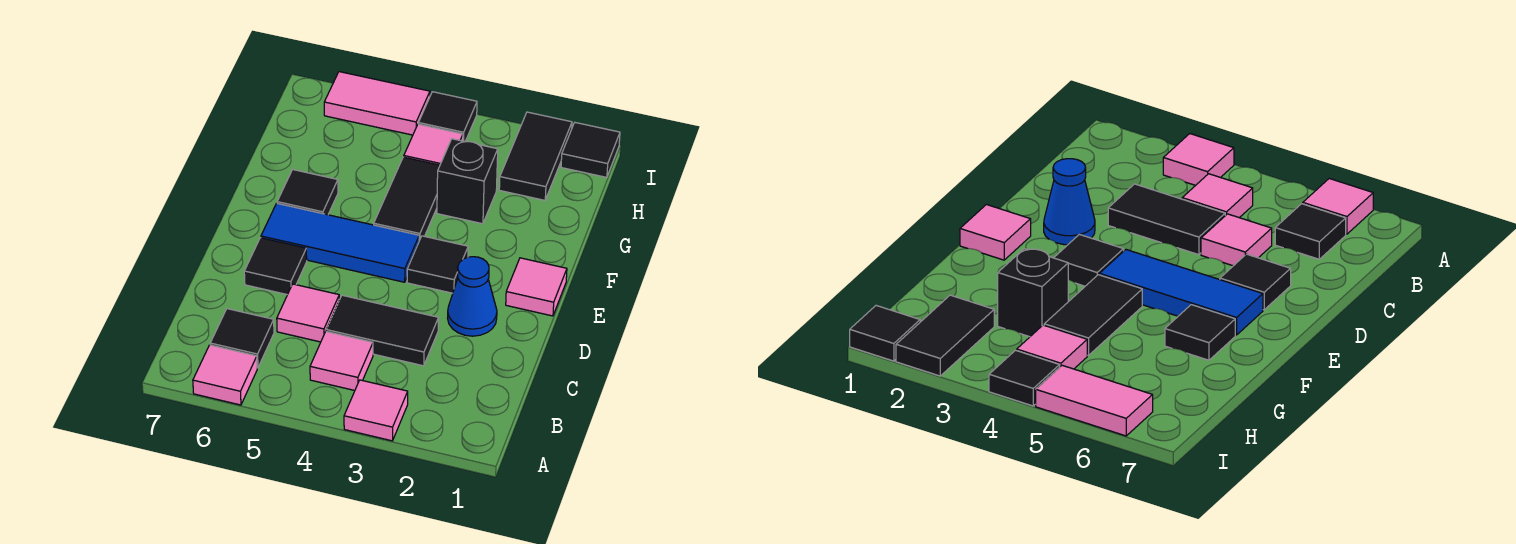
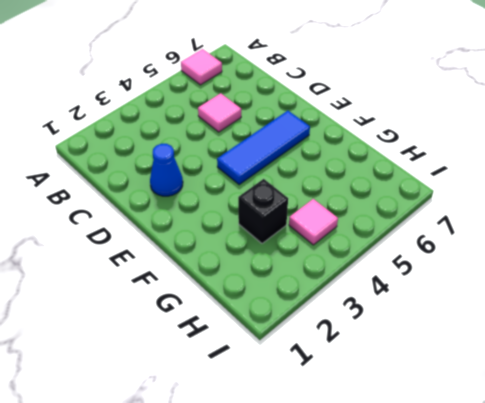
none -> pink tile A3 level 1
none -> pink tile B4 level 1
none -> black tile B6 level 1

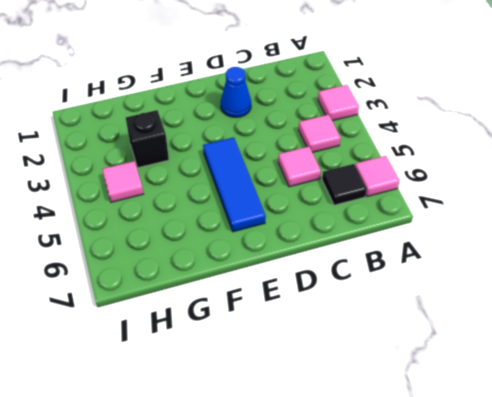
none -> black tile C3:C4 level 1
none -> black tile D6 level 1
none -> pink tile E1 level 1

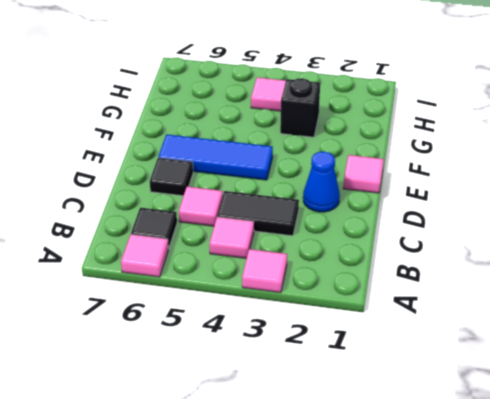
none -> black tile E3 level 1
none -> black tile F4:G4 level 1
none -> black tile F6 level 1

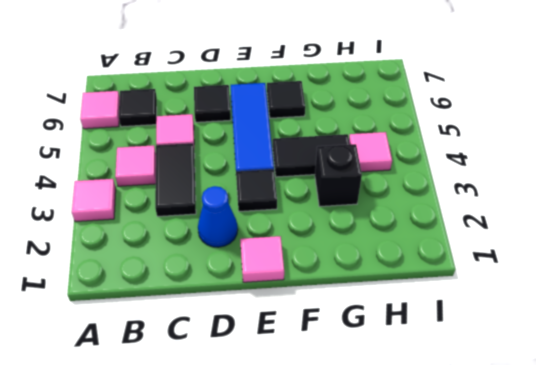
none -> black tile H2:I2 level 1
none -> black tile I1 level 1
none -> black tile I4 level 1

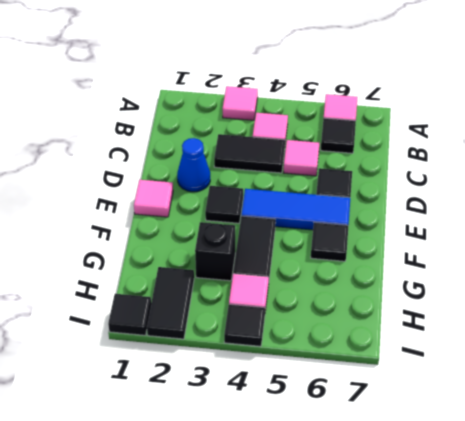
none -> pink tile I5:I6 level 1

